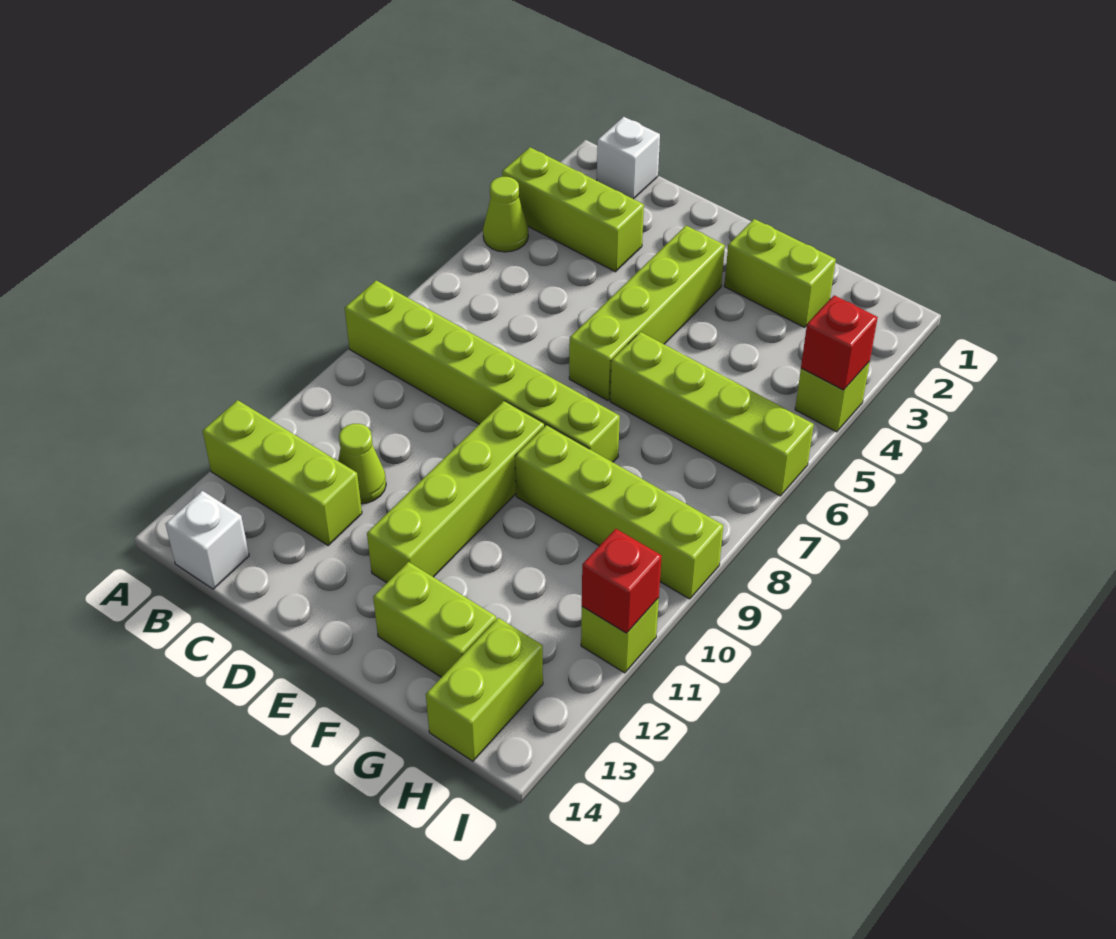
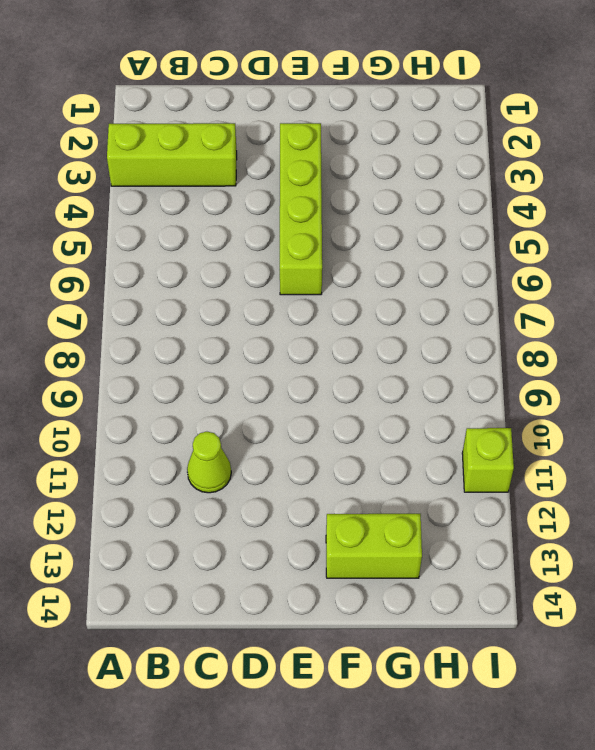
none -> lime cone A4 level 1
none -> lime brick A8:F8 level 1
none -> lime brick A12:C12 level 1

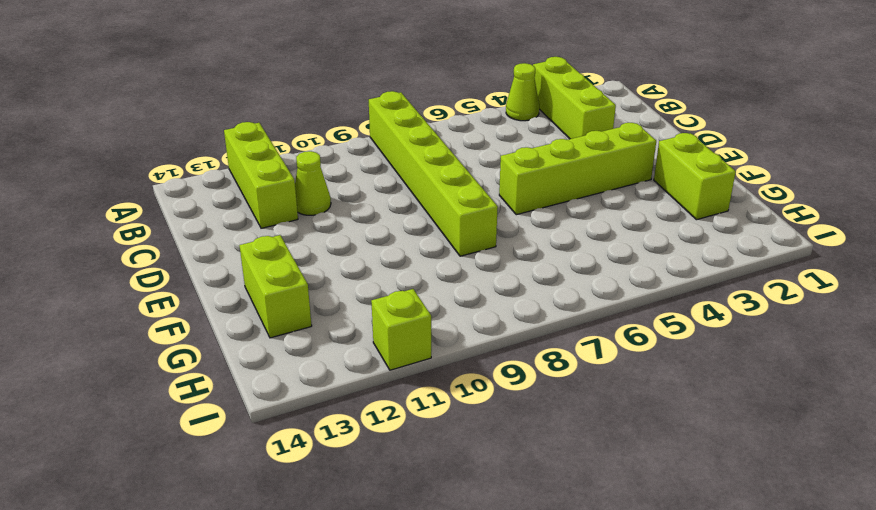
none -> white brick B1 level 1
none -> white brick B14 level 1
none -> lime brick E9:E12 level 1

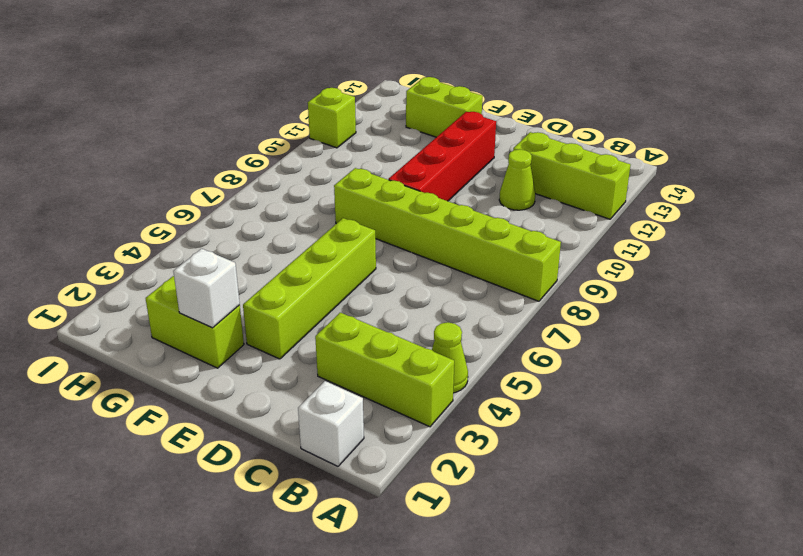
red brick E9:E12 level 1 -> lime brick E9:E12 level 1
white brick F2 level 2 -> white brick B14 level 1
none -> lime brick F6:I6 level 1
none -> lime brick F9:I9 level 1
none -> lime brick H13:H14 level 1

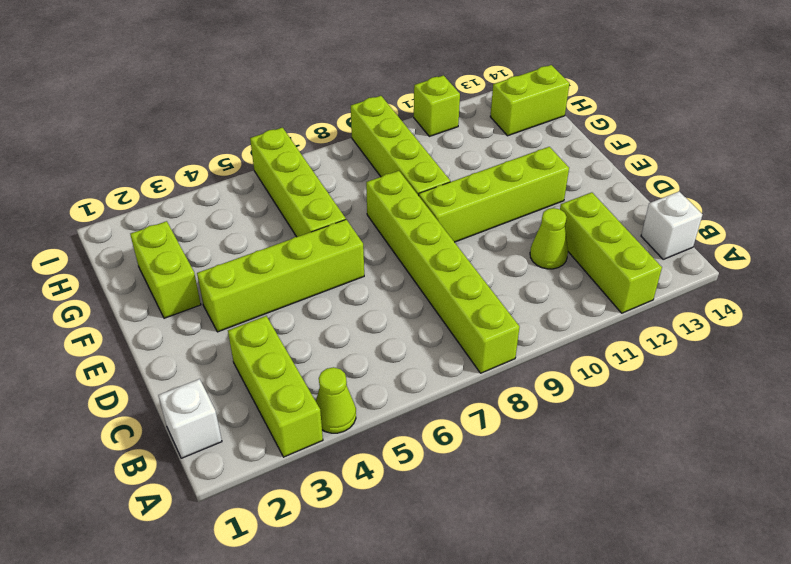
none -> lime brick F13:G13 level 1
none -> lime brick I4 level 1
none -> red brick I4 level 2

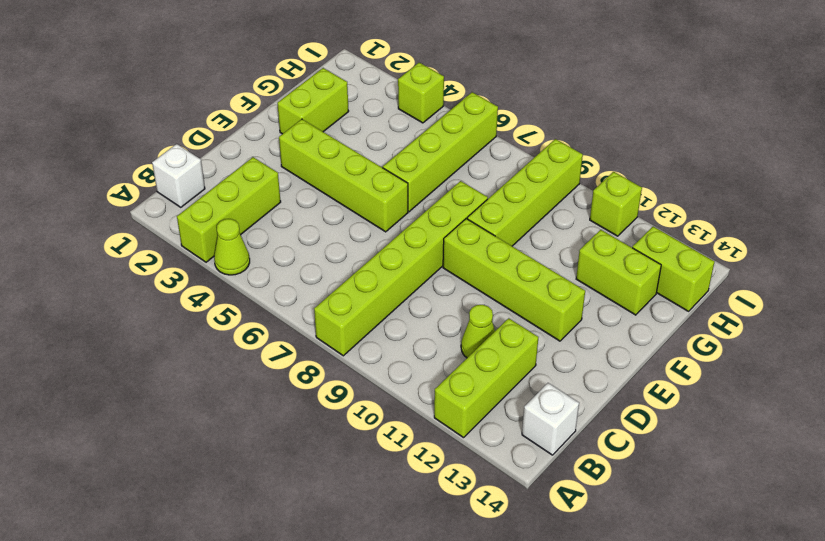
lime brick G12:G13 level 1 -> lime brick F13:G13 level 1
none -> red brick I4 level 2
none -> red brick I11 level 2

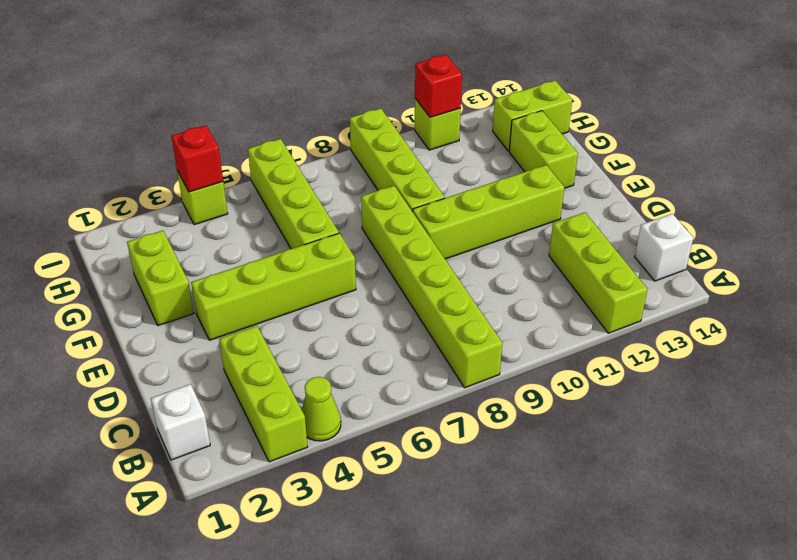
none -> lime cone C11 level 1

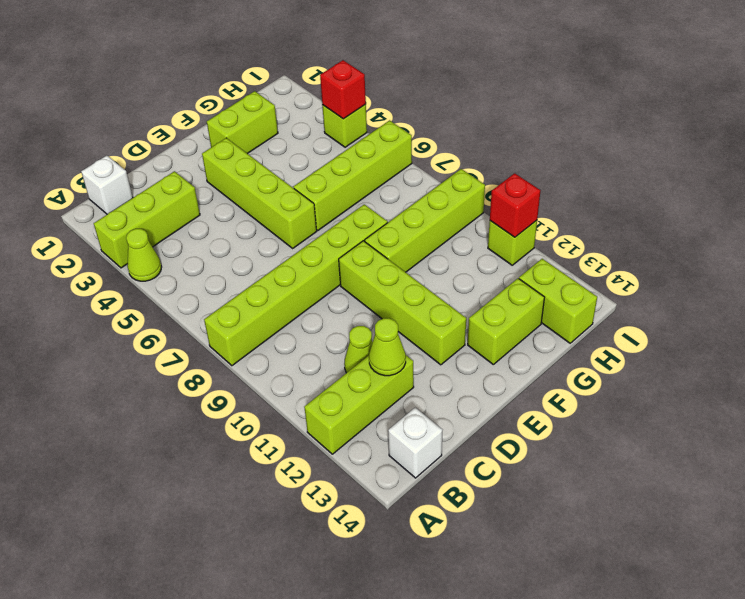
lime cone C12 level 2 -> none

